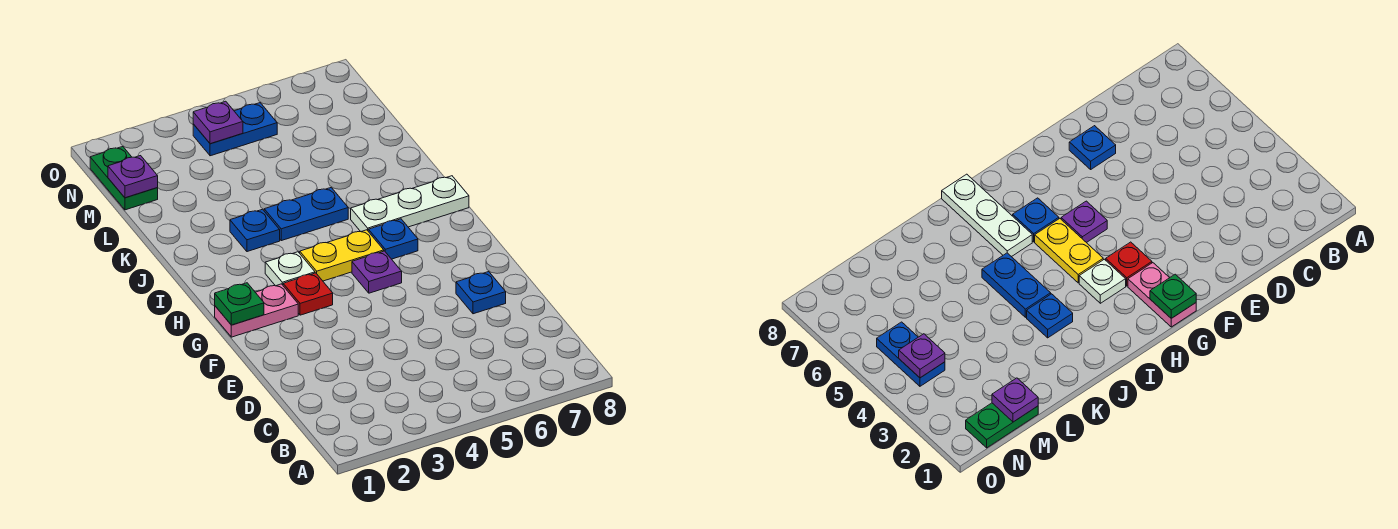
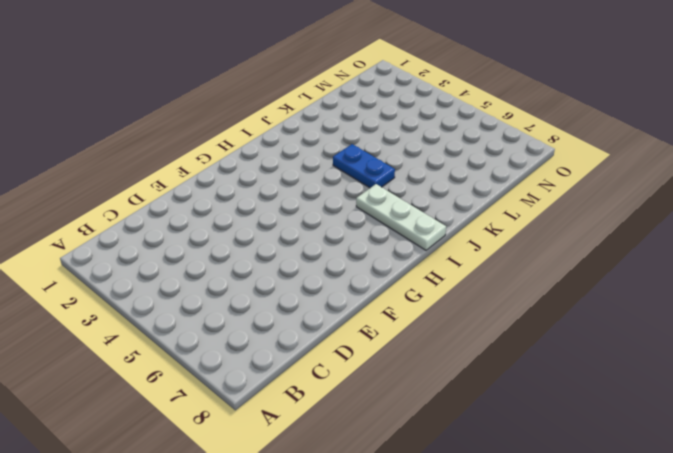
none -> blue plate E7 level 1
none -> pink plate G1:G2 level 1
none -> red plate G3 level 1

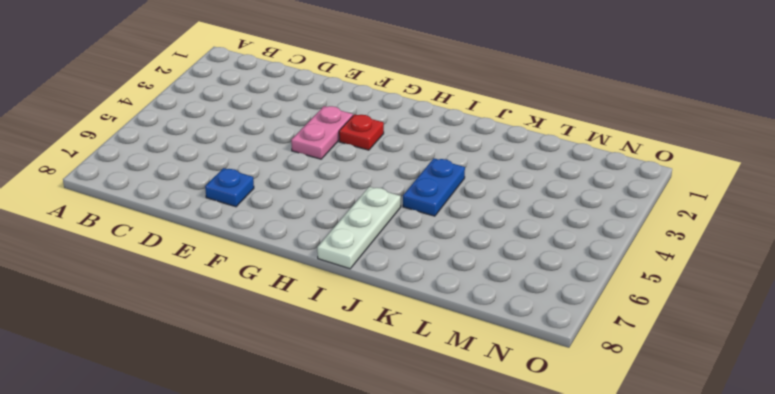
pink plate F3:F4 level 1 -> pink plate G1:G2 level 1
none -> purple plate G5 level 1
none -> white plate H3 level 1
none -> yellow plate H4:H5 level 1

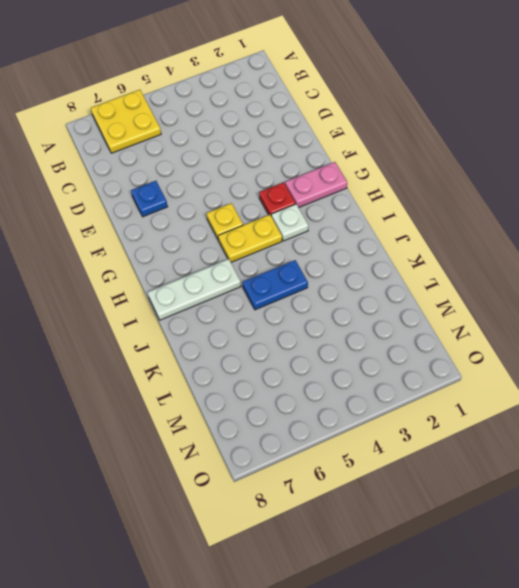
yellow plate A6:B7 level 1 -> none
yellow plate G5 level 1 -> purple plate G5 level 1
none -> blue plate H6 level 1
none -> blue plate J3 level 1
none -> green plate M1:N1 level 1

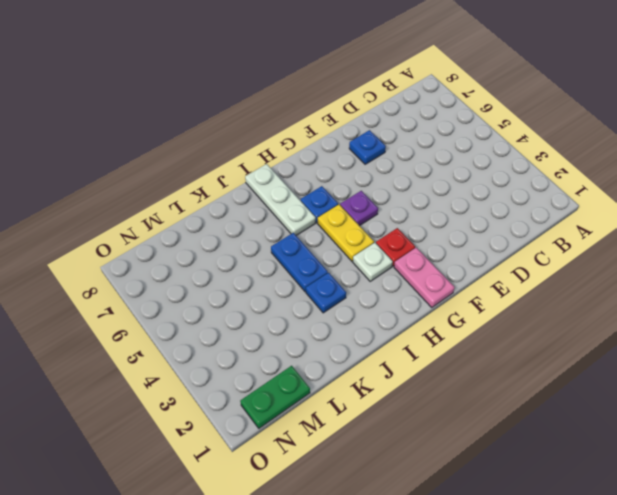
none -> blue plate N4:N5 level 1
none -> green plate G1 level 2
none -> purple plate M1 level 2

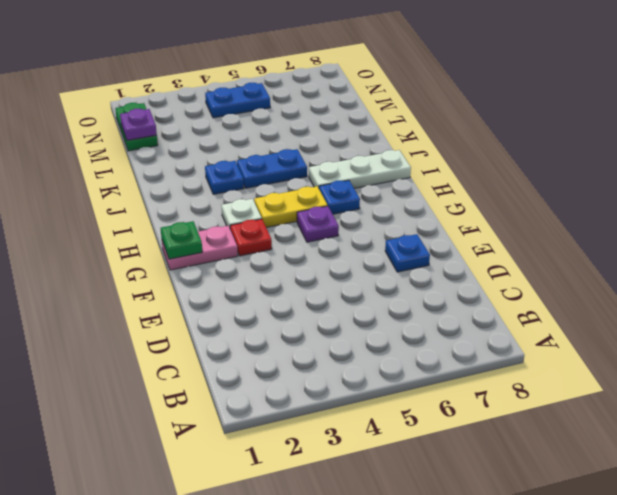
none -> purple plate N4 level 2

